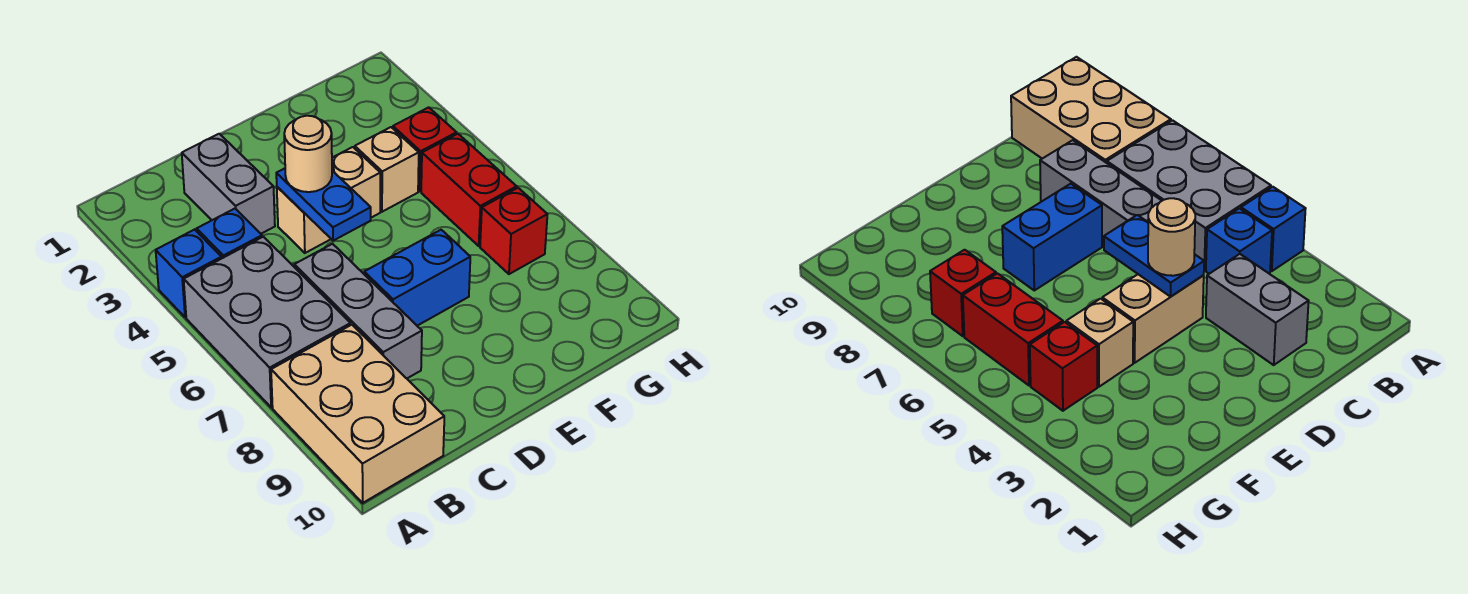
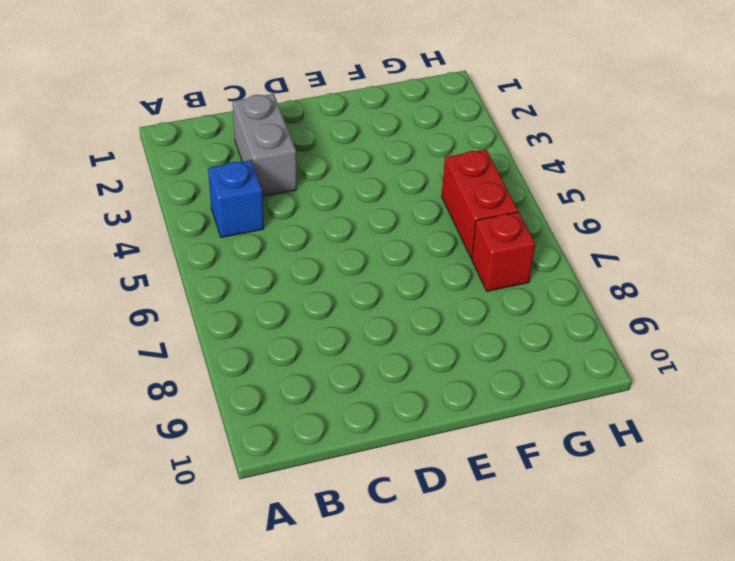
none -> blue brick A4 level 1
none -> grey brick A5:B7 level 1
none -> tan brick A8:B10 level 1

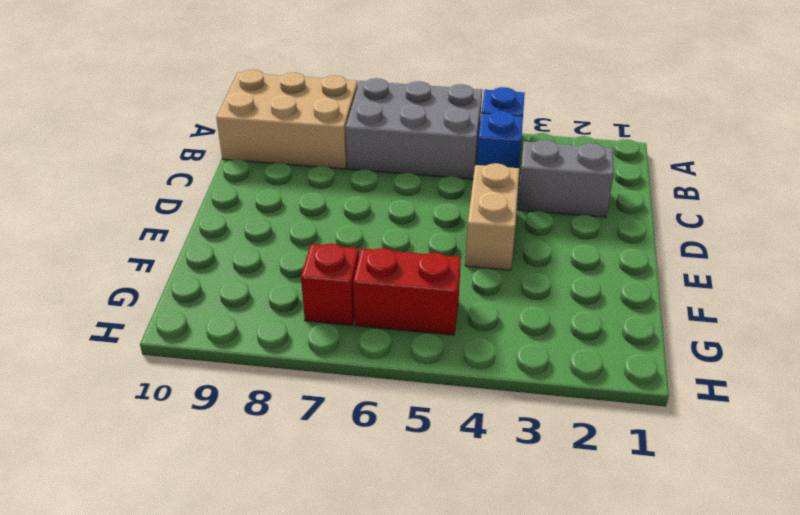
none -> grey brick C6:C8 level 1
none -> blue brick D7:E7 level 1
none -> tan brick F4 level 1

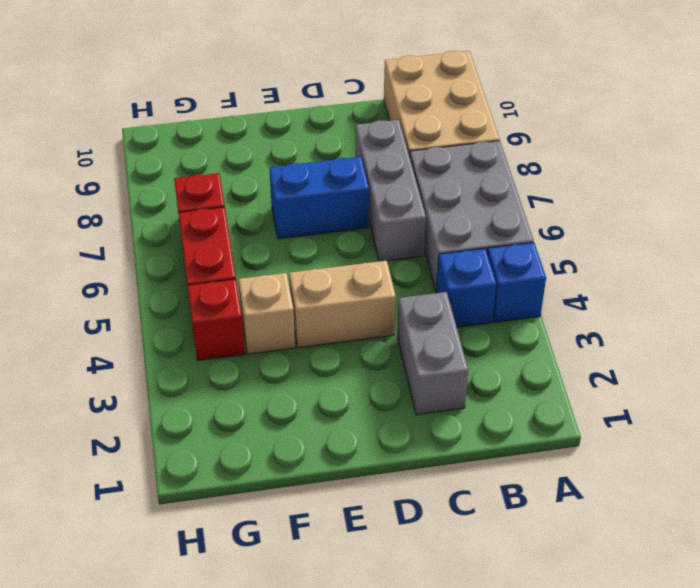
none -> blue plate D4:D5 level 2
none -> tan round brick D4 level 3

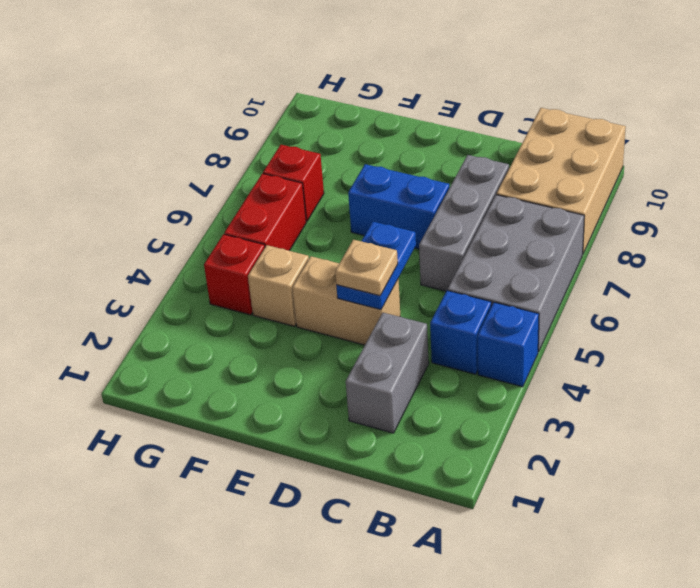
tan plate D4 level 3 -> tan round brick D4 level 3

